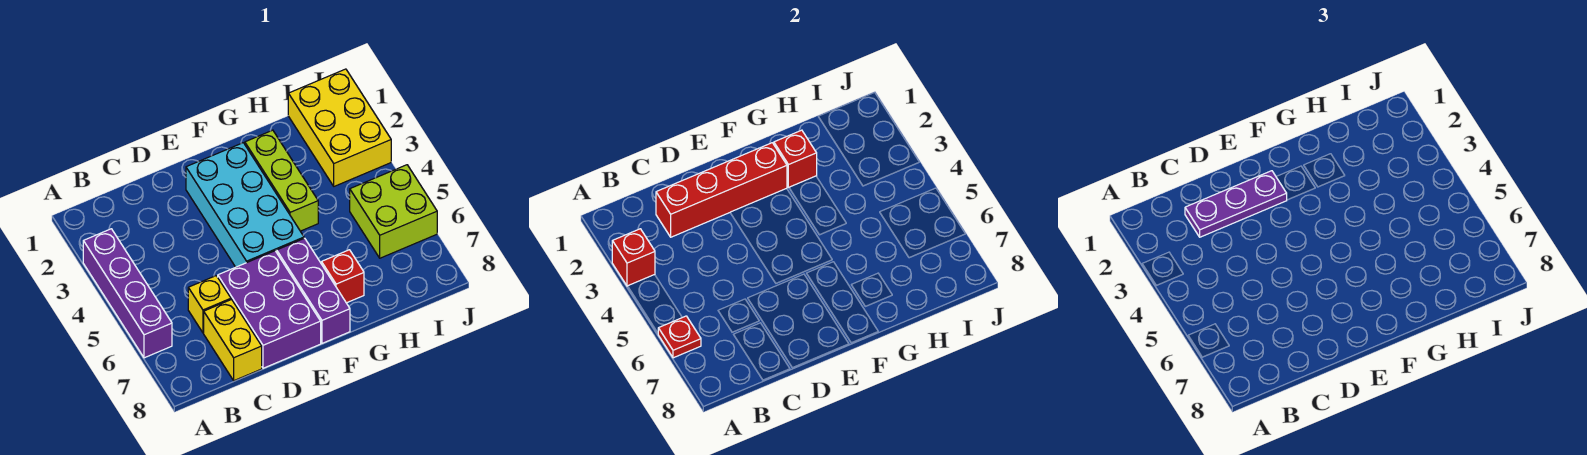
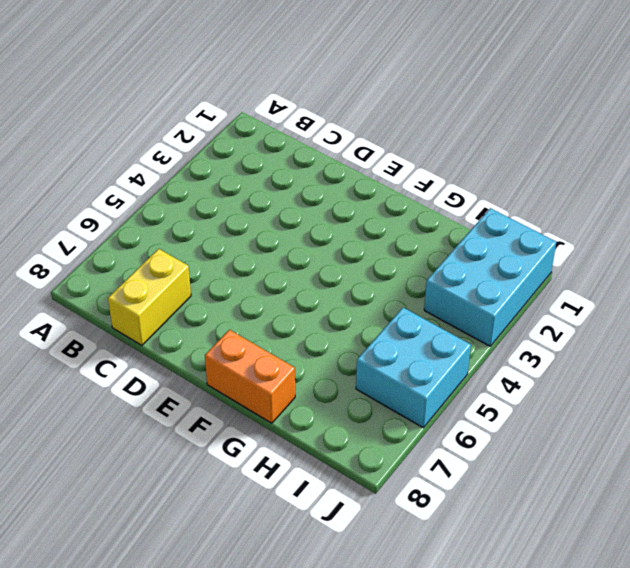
orange brick F8:G8 level 1 -> purple brick F6:F8 level 1
cyan brick I1:J3 level 1 -> yellow brick I1:J3 level 1
cyan brick I5:J6 level 1 -> lime brick I5:J6 level 1
none -> purple brick A3:A6 level 1
none -> yellow brick C6 level 1
none -> purple brick D6:E8 level 1

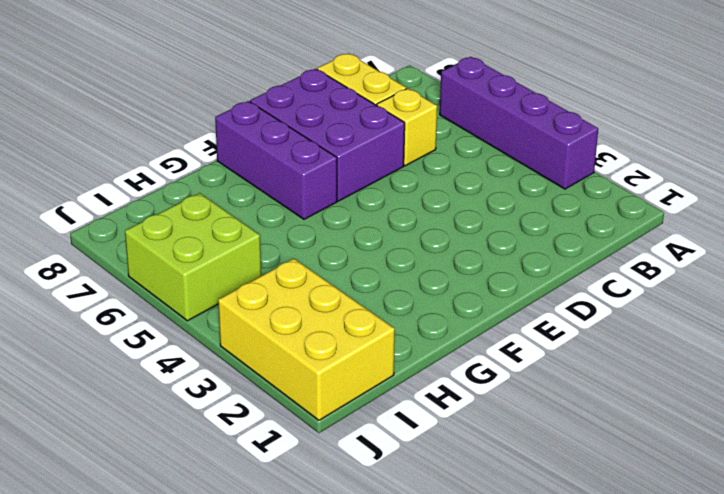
none -> cyan brick E2:F5 level 1
none -> lime brick G2:G4 level 1
none -> red brick G7 level 1

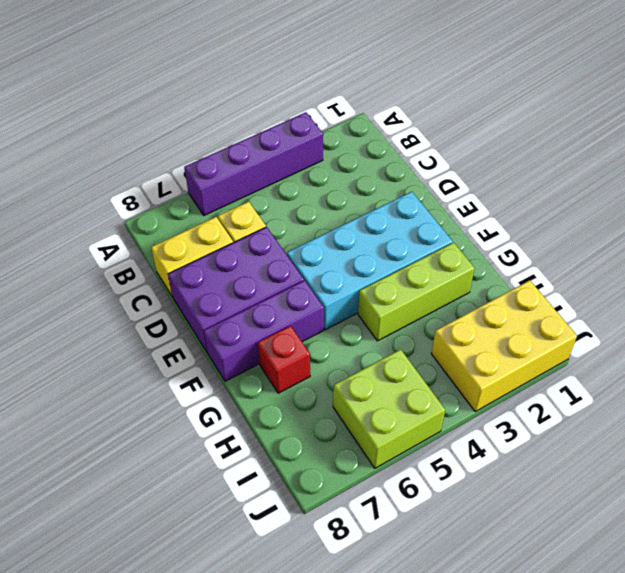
none -> red brick A3 level 2
none -> red plate A6 level 2
none -> red brick C2:F2 level 2

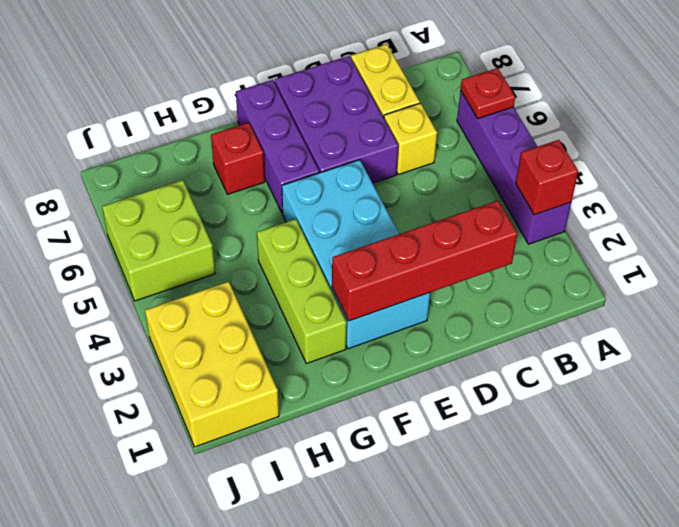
none -> red brick G2 level 2
none -> purple plate C2:E2 level 3

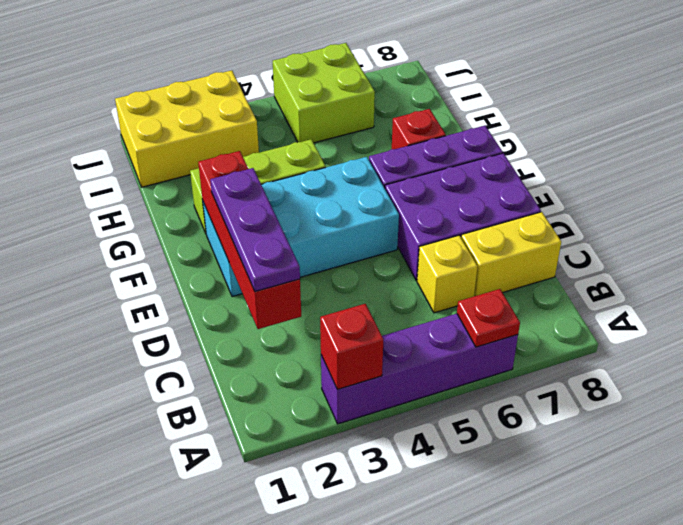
none -> red brick G2 level 2

